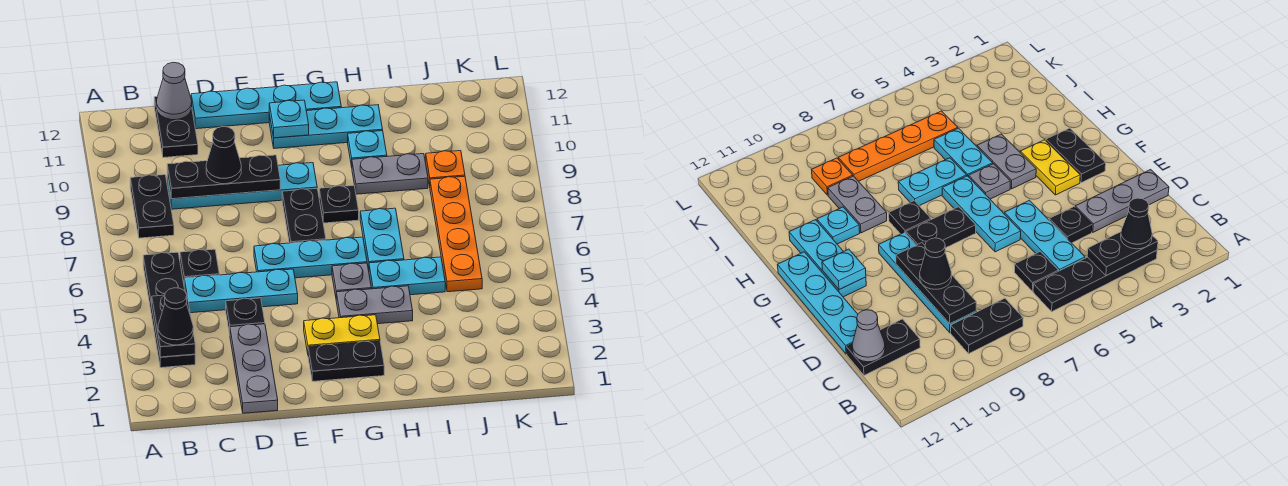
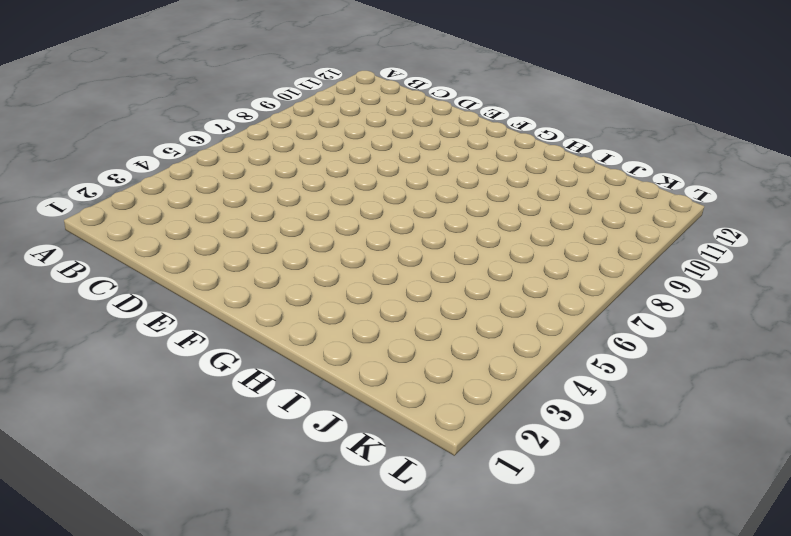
none -> black plate B3:B6 level 1
none -> black plate B8:B9 level 1
none -> cyan plate C5:E5 level 1

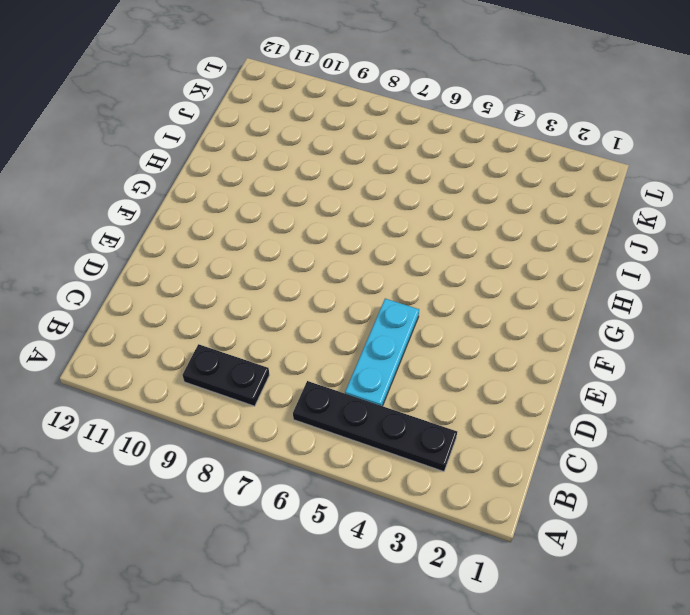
none -> black plate C6 level 1
none -> cyan plate C9:F9 level 1
none -> black plate C11:C12 level 1

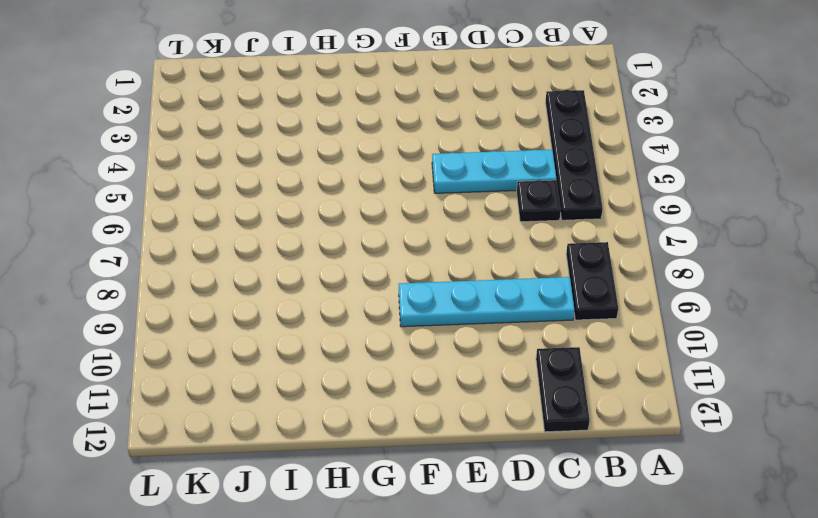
none -> grey plate D1:D3 level 1
none -> black plate D4 level 1
none -> cyan plate D12:G12 level 1

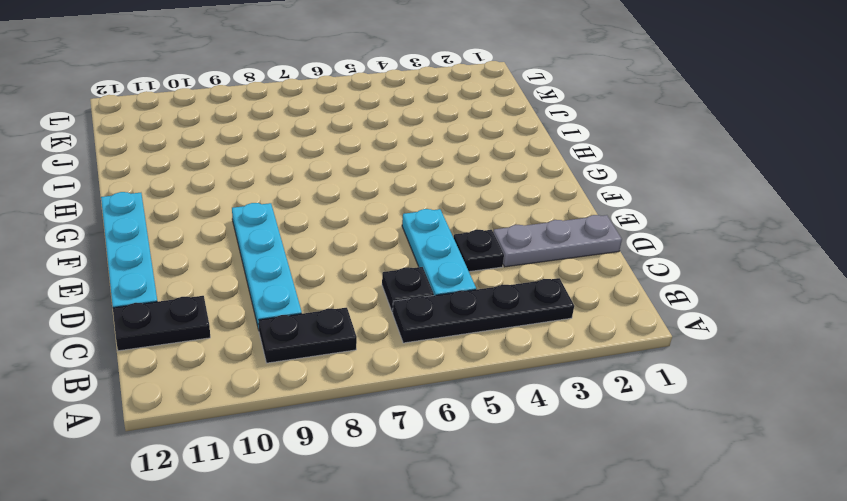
none -> cyan plate E6:G6 level 1
none -> black plate F2:G2 level 1
none -> yellow plate F3:G3 level 1

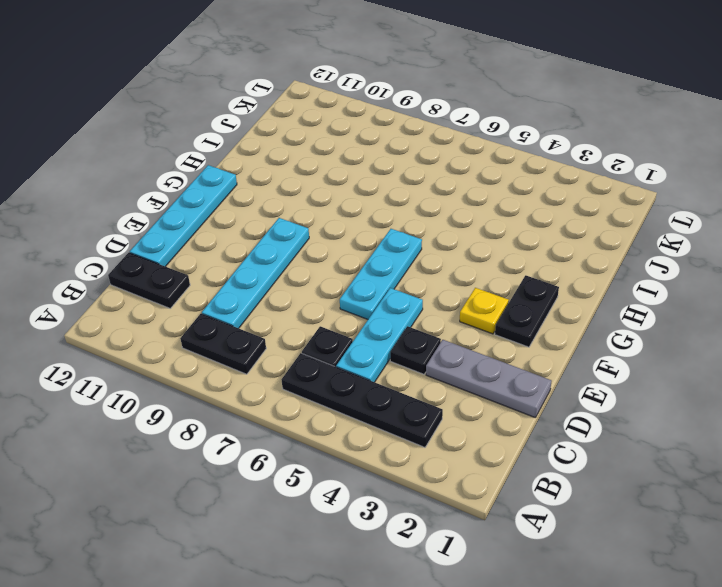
yellow plate F3 level 1 -> yellow plate F3:G3 level 1
none -> black plate F7:F8 level 1
none -> cyan plate F11:H11 level 1
none -> grey plate G4:H4 level 1

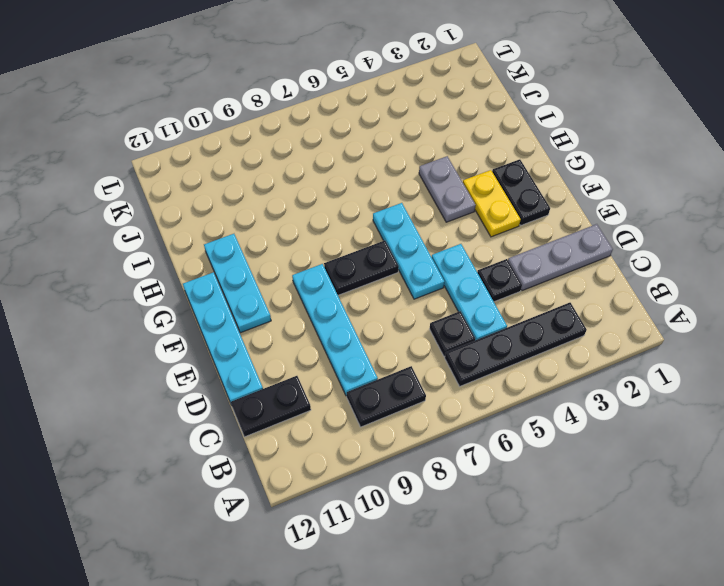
none -> grey plate G5 level 1
none -> black plate G8 level 1
none -> cyan plate H5:I5 level 1

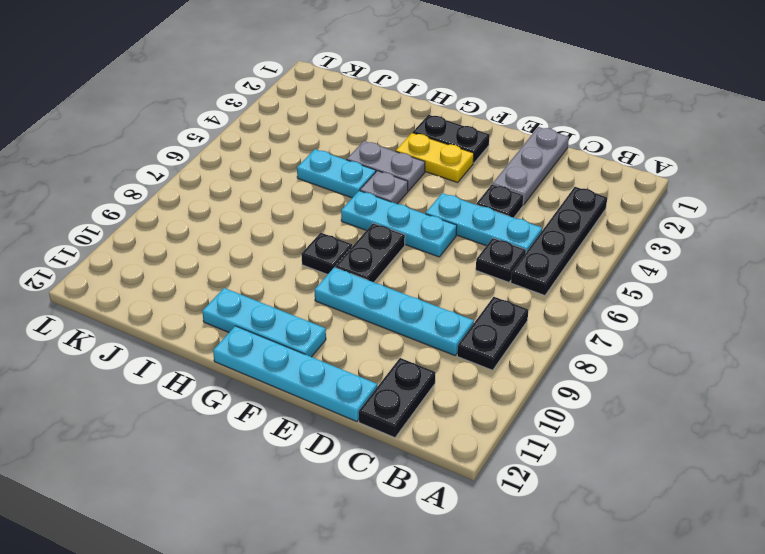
none -> cyan plate H6:H7 level 1
none -> grey plate H9:I9 level 1
none -> cyan plate H10 level 1

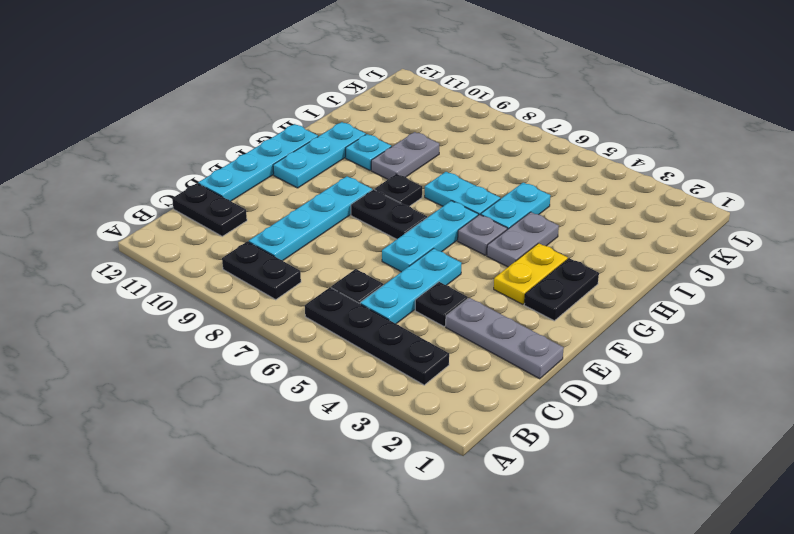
none -> orange plate J5:J8 level 1
none -> orange plate J9 level 1
none -> black plate B3:B4 level 2

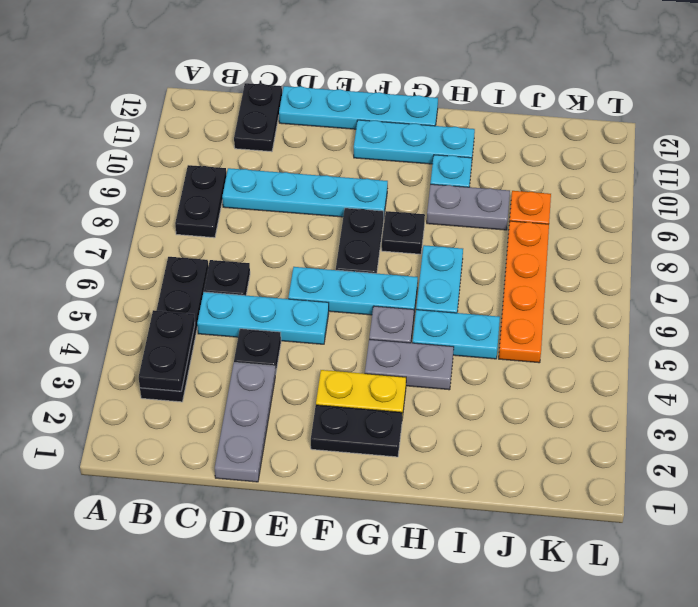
none -> black plate C9:E9 level 2
none -> grey cone C12 level 2
none -> cyan plate F11 level 2

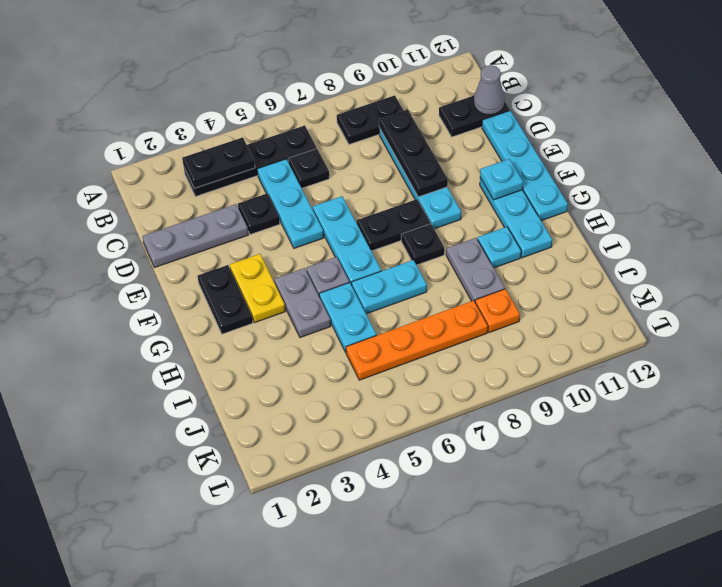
none -> black cone B3 level 3
none -> black cone D9 level 3

